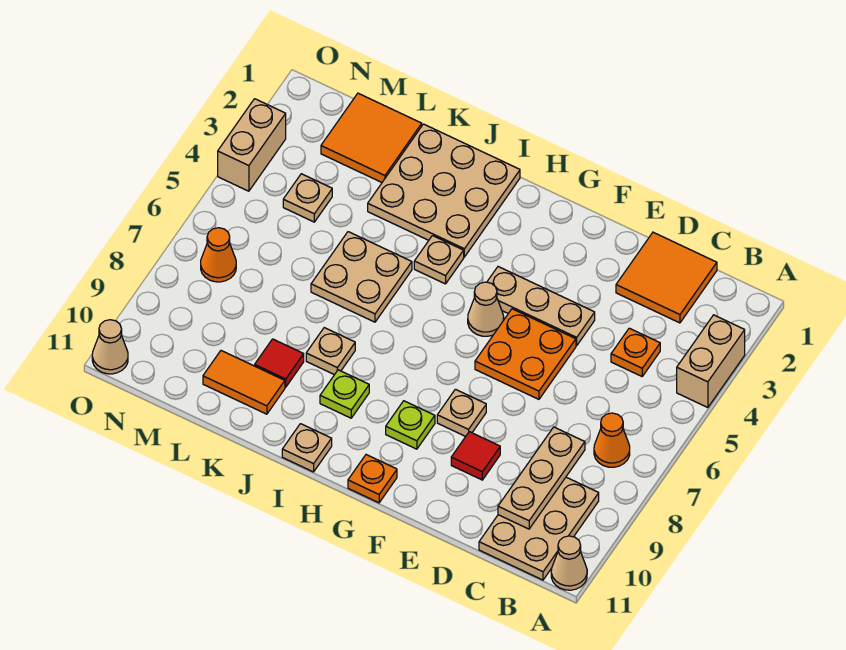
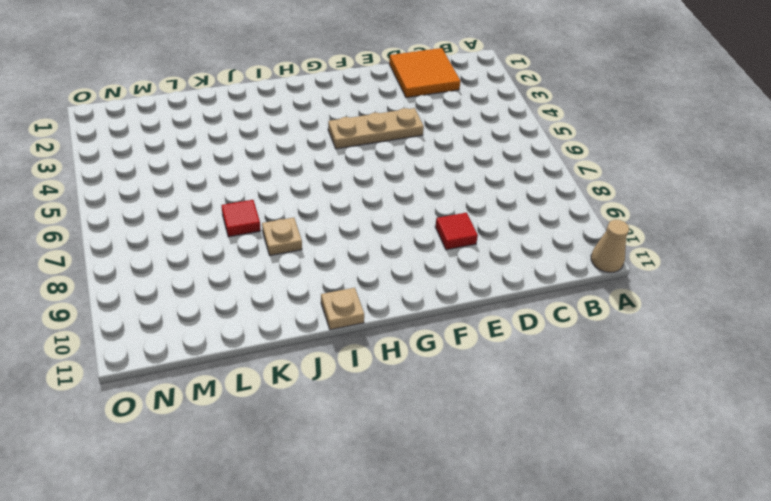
red tile K7 level 1 -> red tile K9 level 1
none -> tan brick A3:A4 level 1
none -> orange cone B7 level 1
none -> tan plate B9:C11 level 1

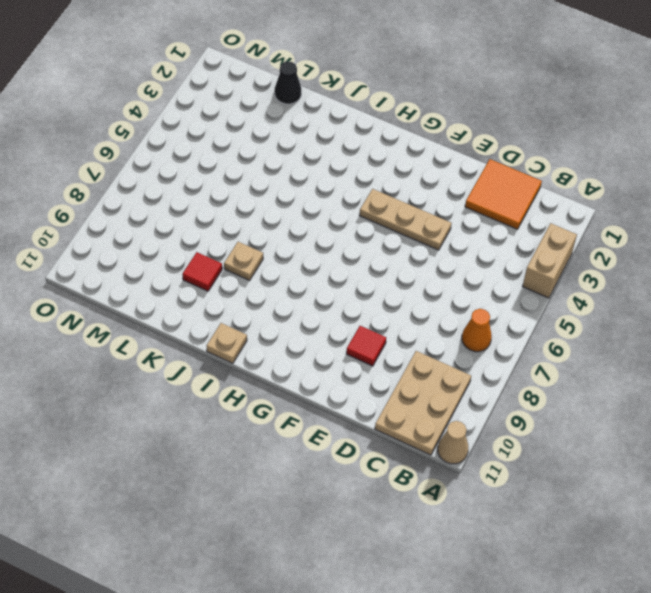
black cone L1 level 1 -> orange tile L1:M2 level 1
none -> orange plate C4 level 1
none -> orange plate E5:F6 level 1
none -> tan plate F8 level 1

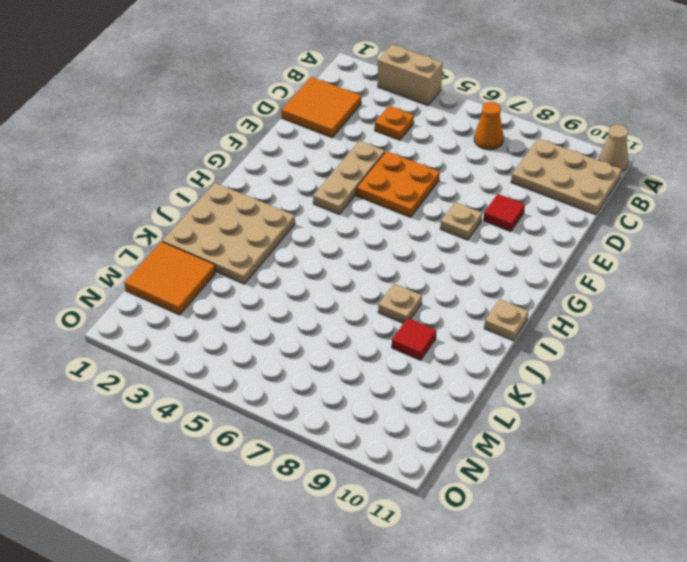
none -> tan cone G5 level 1
none -> lime plate G9 level 1
none -> orange plate G11 level 1

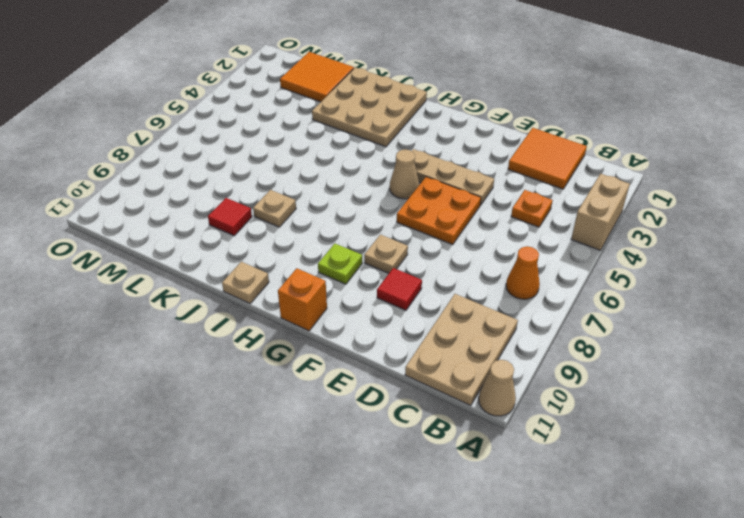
orange brick G11 level 1 -> orange plate G11 level 1
none -> tan plate I4 level 1
none -> lime plate I9 level 1
none -> tan plate J5:K6 level 1

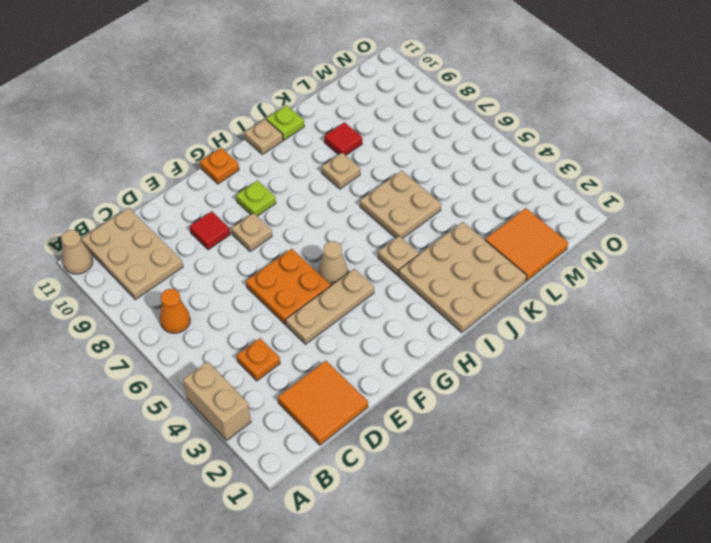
lime plate J11 level 1 -> lime plate I9 level 1
none -> orange tile K10:L10 level 1
none -> tan plate M4 level 1
none -> orange cone N7 level 1

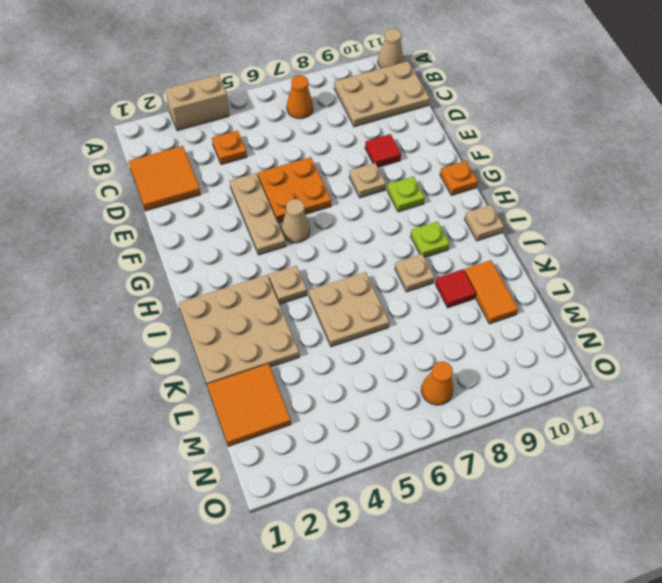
none -> tan plate M4 level 1
none -> tan brick O3:O4 level 1
none -> tan cone O11 level 1

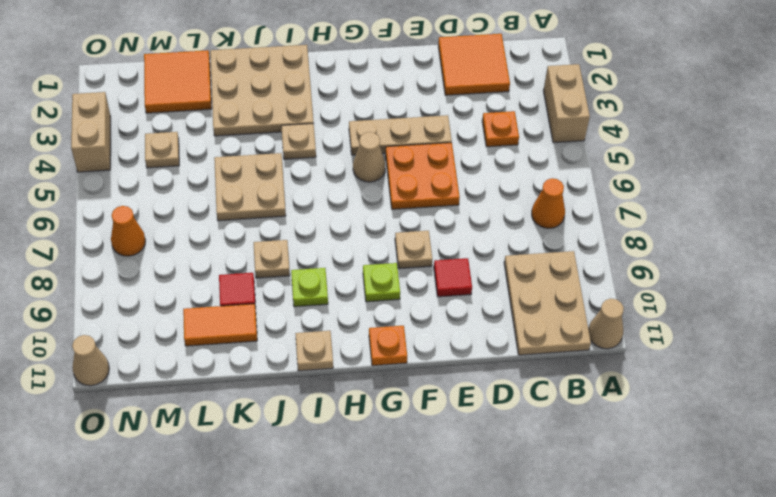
none -> tan plate C8:C10 level 2

